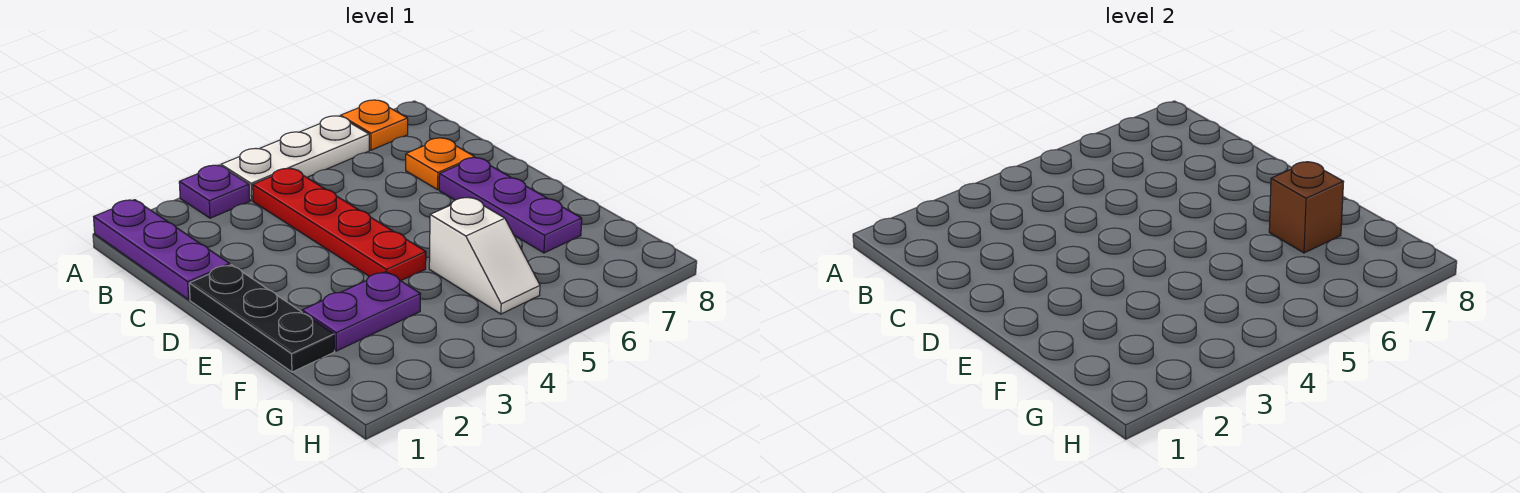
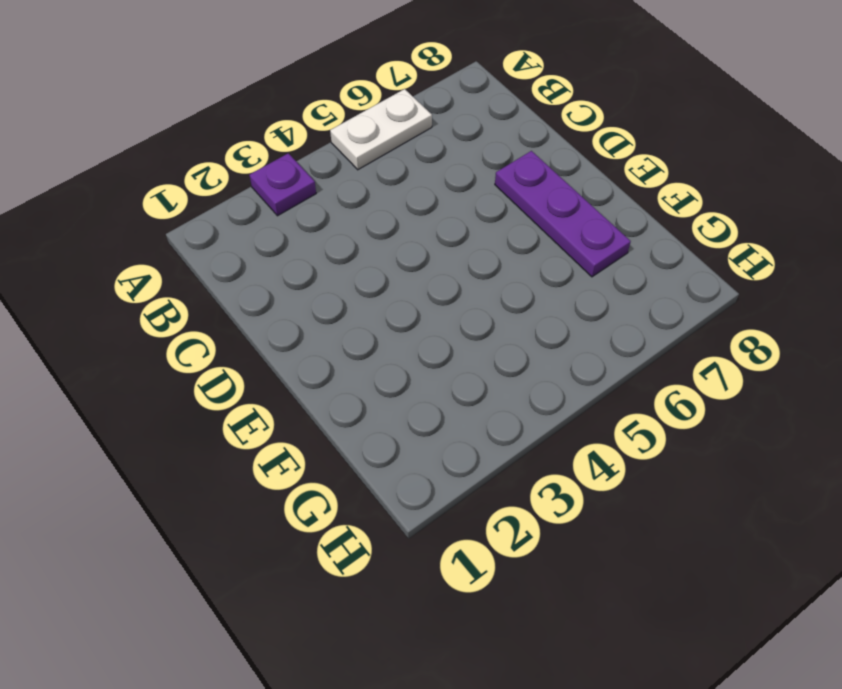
white plate A5:A6 level 1 -> white plate A4:A6 level 1
none -> purple plate A1:C1 level 1
none -> orange plate A7 level 1

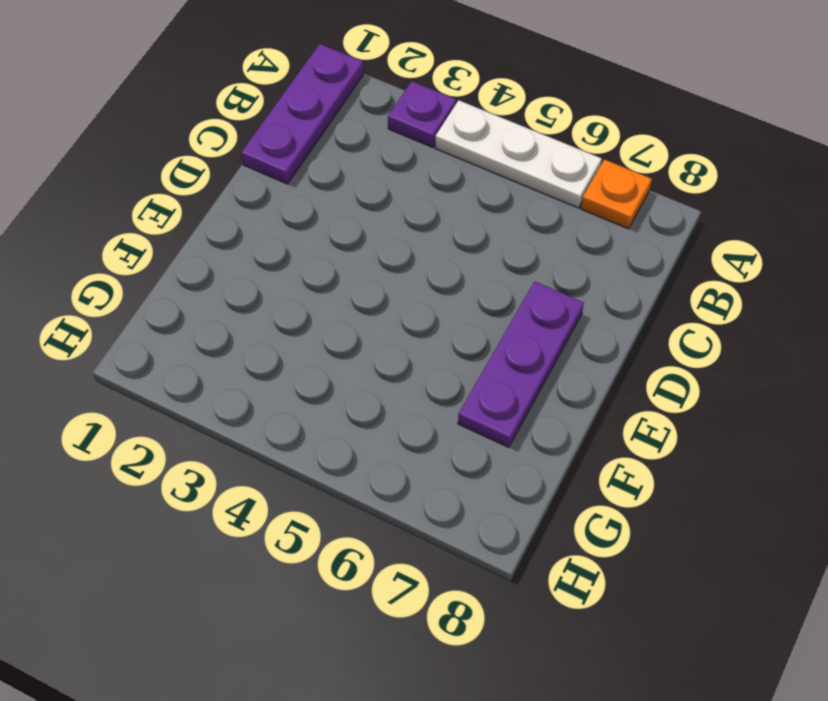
none -> red plate B4:E4 level 1
none -> orange plate C7 level 1

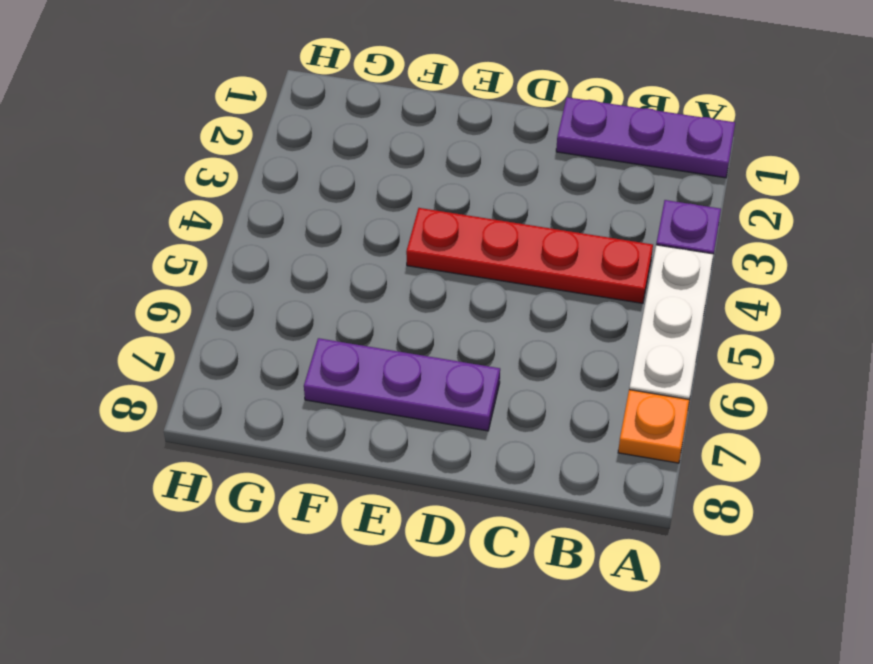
none -> orange plate C7 level 1
none -> black plate D1:F1 level 1

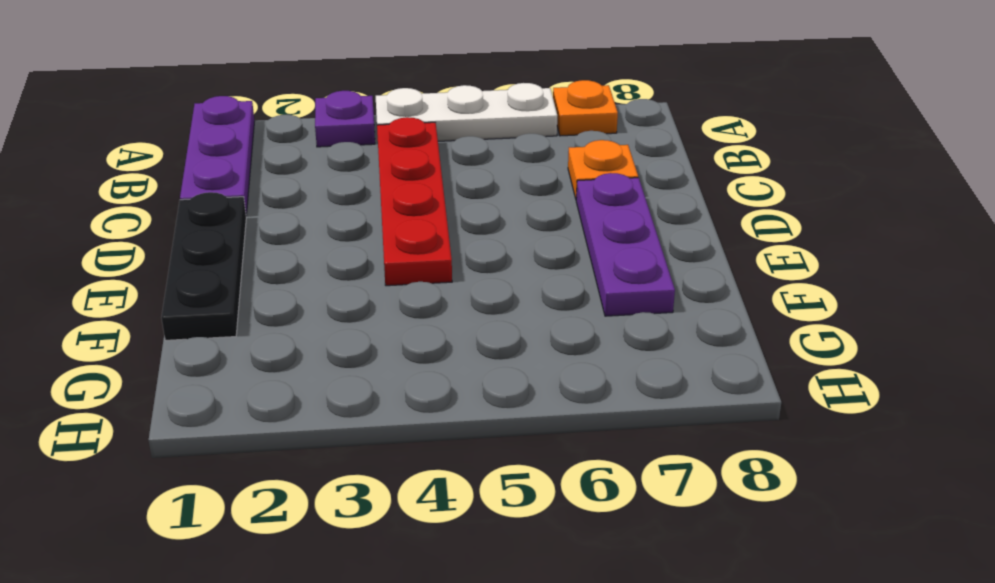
none -> purple plate F2:F3 level 1
none -> white slope F5:G5 level 1 top F

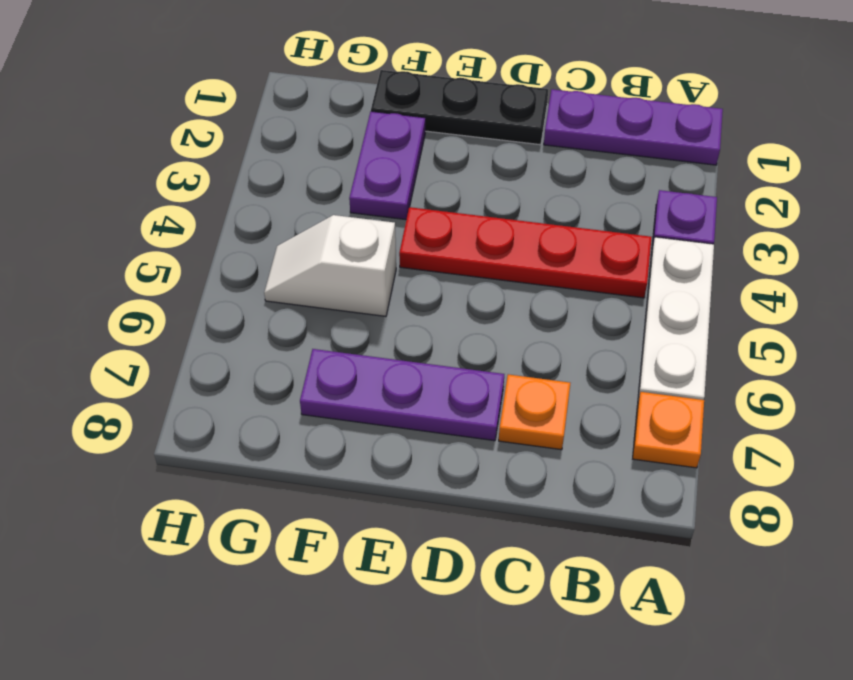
none -> brown brick F7 level 2

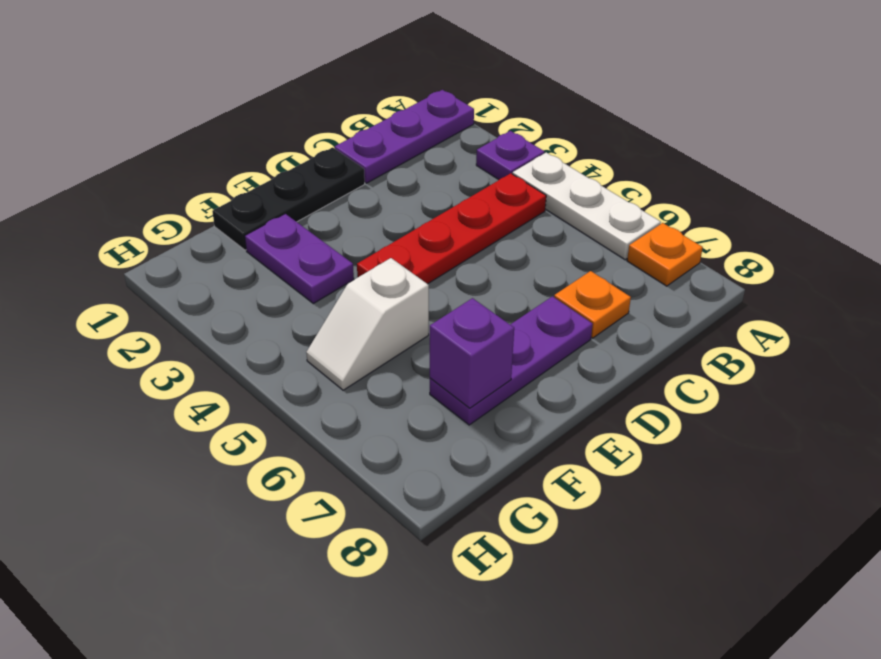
purple brick F7 level 2 -> brown brick F7 level 2

